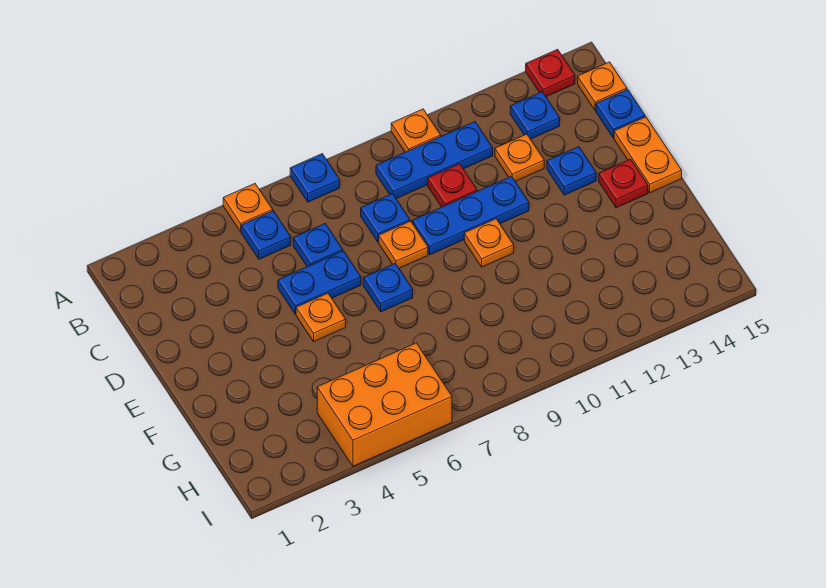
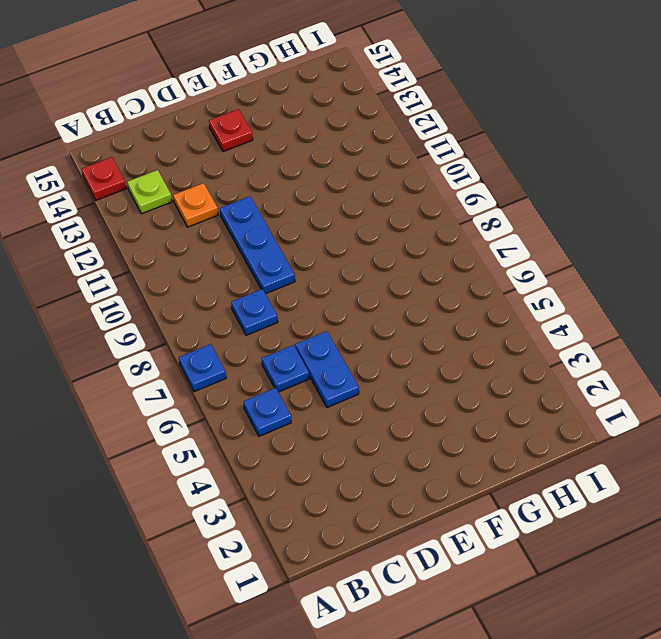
lime plate B13 level 1 -> blue plate B13 level 1
none -> orange plate A5 level 1
none -> orange plate A10 level 1
none -> blue plate B9:B11 level 1

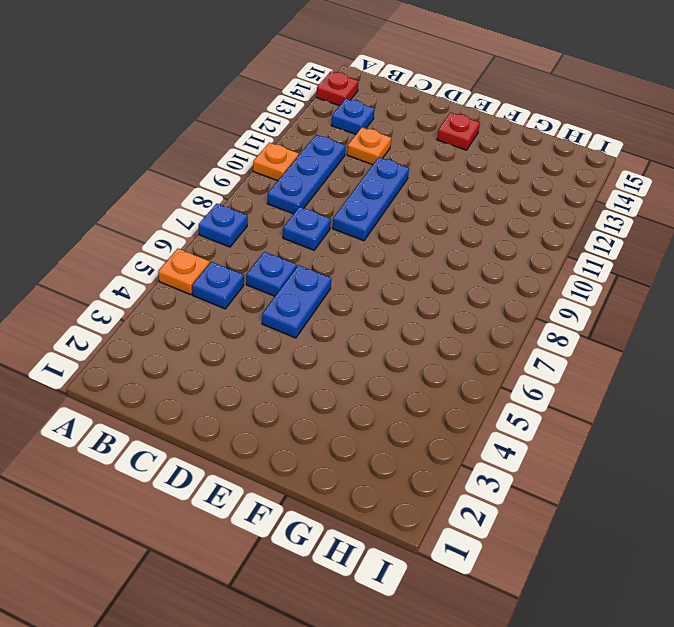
none -> orange plate B15 level 1
none -> red plate C10 level 1
none -> blue plate C15 level 1

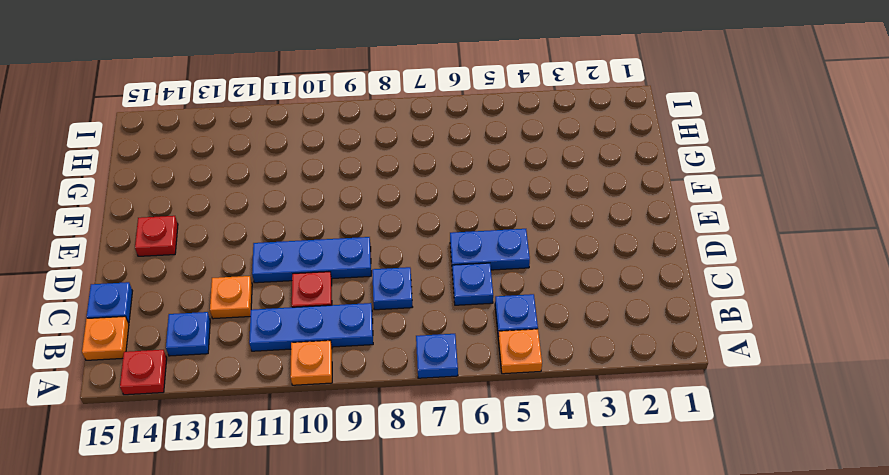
none -> orange plate D8 level 1
none -> blue plate D13 level 1
none -> orange plate D15:E15 level 1

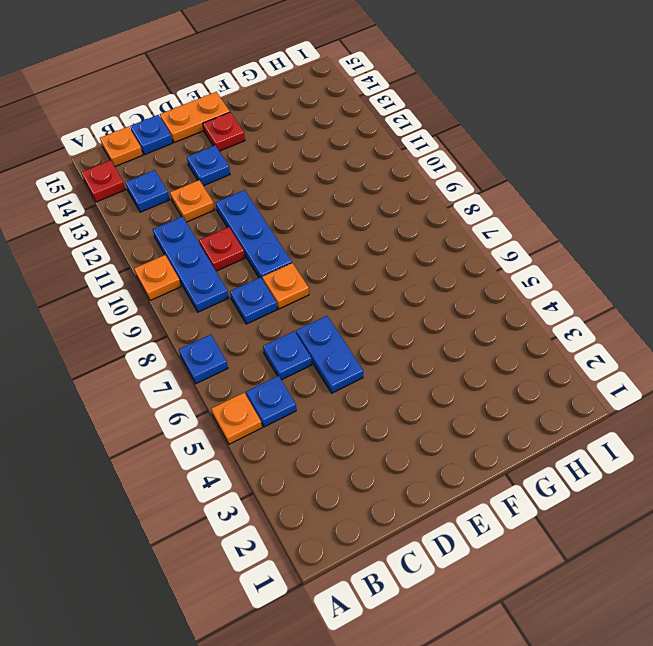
none -> orange plate E5 level 1
none -> blue plate E7 level 1
none -> orange plate E10 level 1

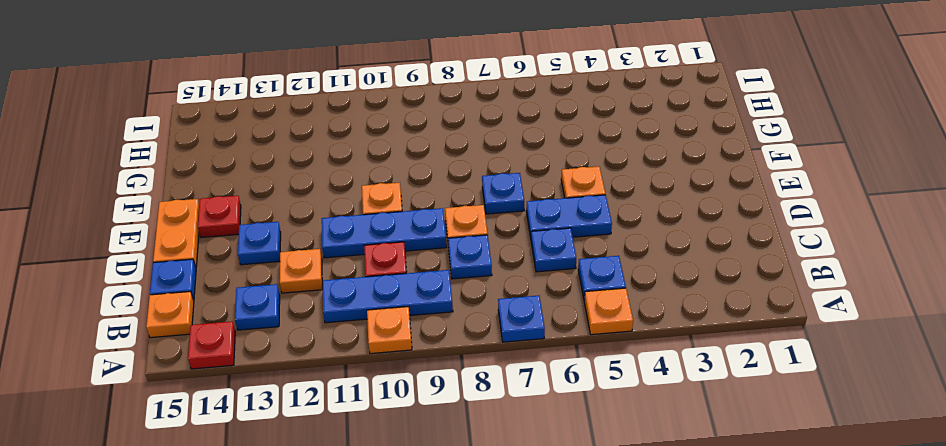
none -> orange brick H4:I6 level 1

